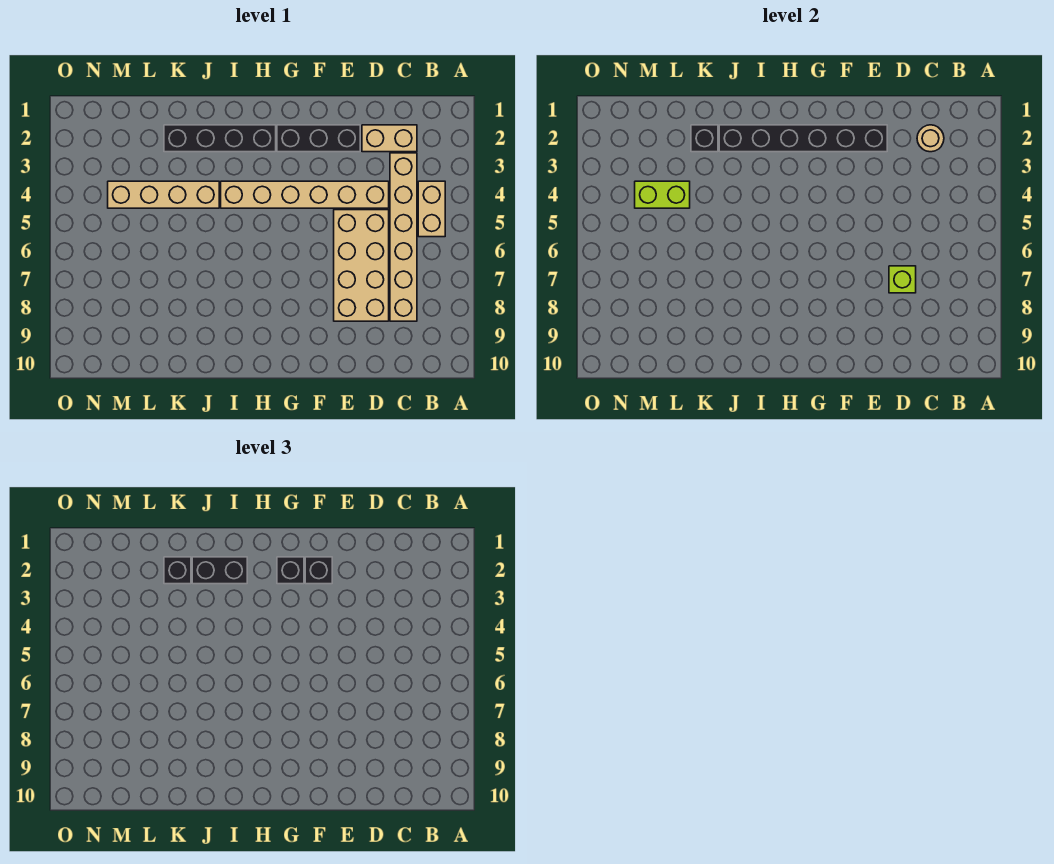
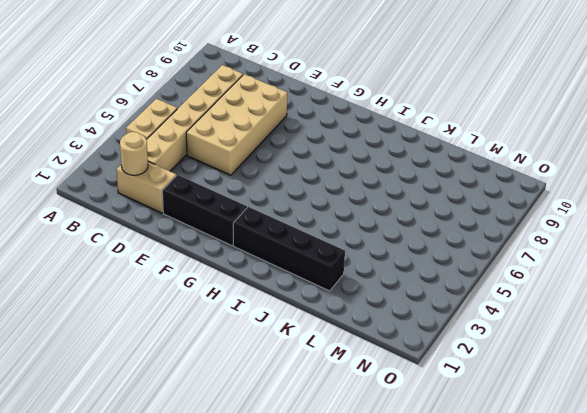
none -> tan brick D4:I4 level 1
none -> tan brick J4:M4 level 1
none -> lime brick D7 level 2

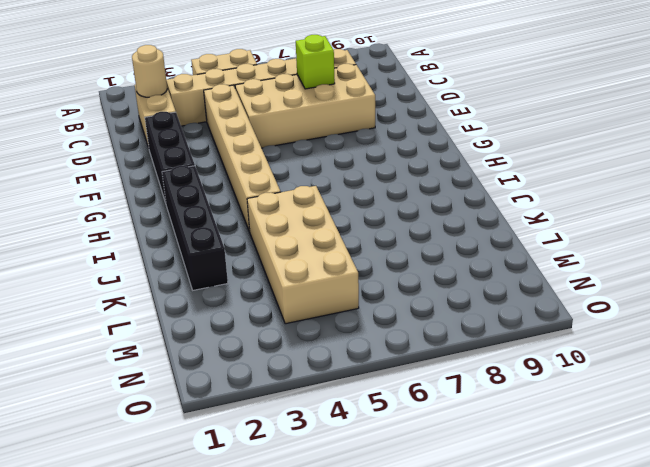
tan brick J4:M5 level 1 -> tan brick J4:M4 level 1
none -> black brick E2:J2 level 2
none -> black brick K2 level 2
none -> lime brick L4:M4 level 2

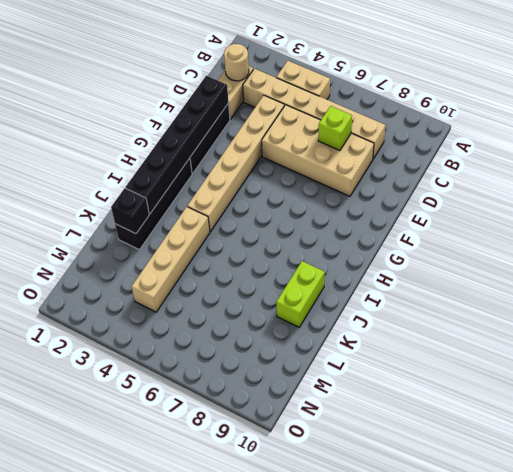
lime brick J9:K9 level 1 -> lime brick L4:M4 level 2
none -> black brick F2 level 3
none -> black brick G2 level 3
none -> black brick I2:J2 level 3

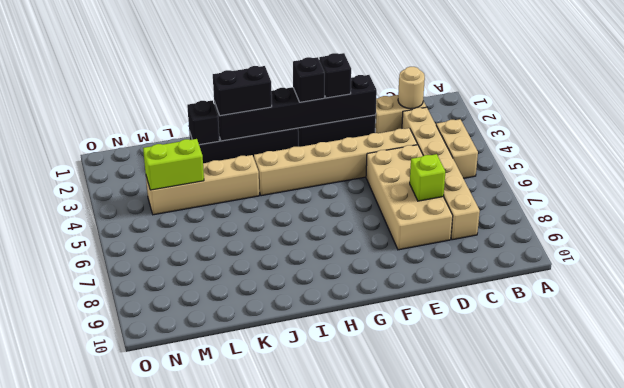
none -> black brick K2 level 3

